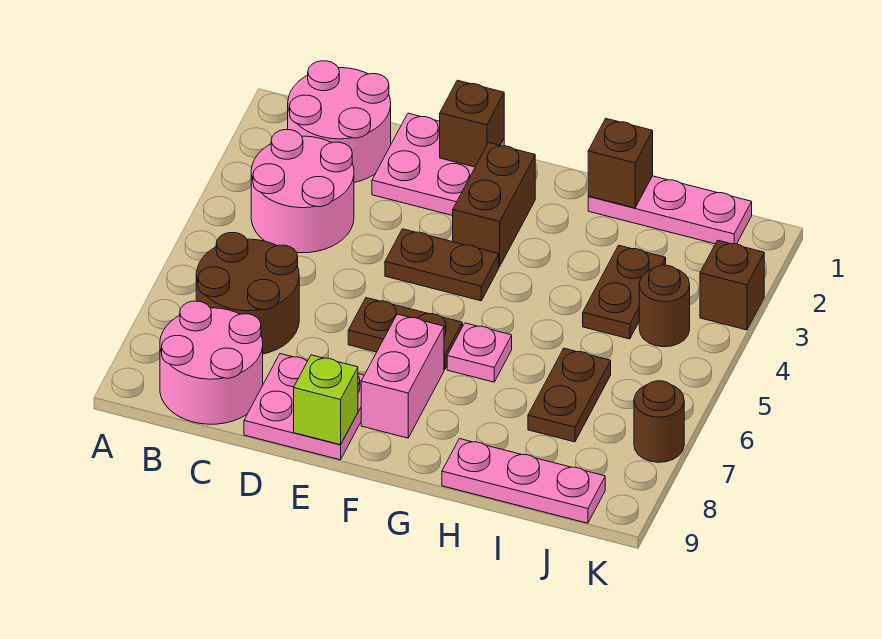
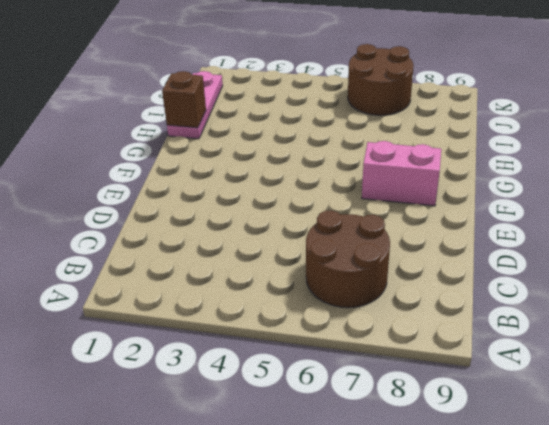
brown round brick J6:K7 level 1 -> brown round brick K7 level 1
none -> pink round brick B1:C2 level 1
none -> pink round brick B3:C4 level 1
none -> pink round brick B8:C9 level 1

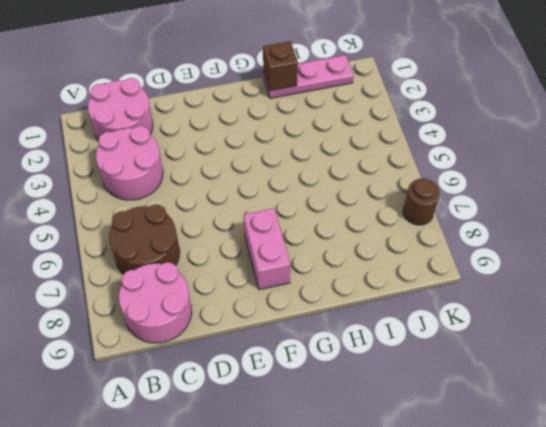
none -> pink plate D1:E2 level 1
none -> pink plate D8:E9 level 1
none -> brown plate E4:F4 level 1

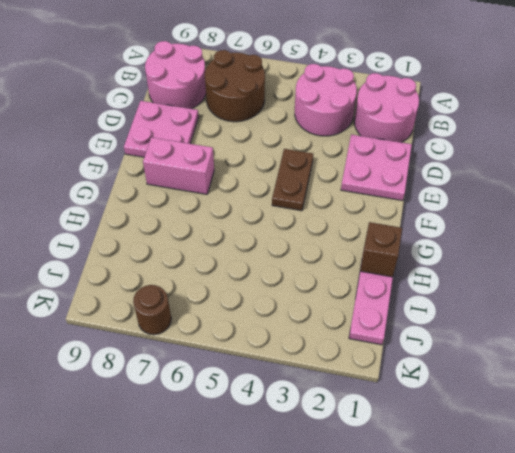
none -> brown plate E6:F6 level 1
none -> brown brick F2:F3 level 1
none -> pink plate G6 level 1

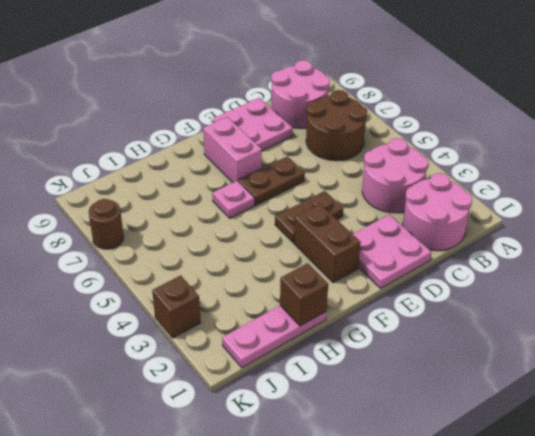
none -> pink plate H9:J9 level 1
none -> brown plate I3:I4 level 1
none -> brown plate I6:I7 level 1

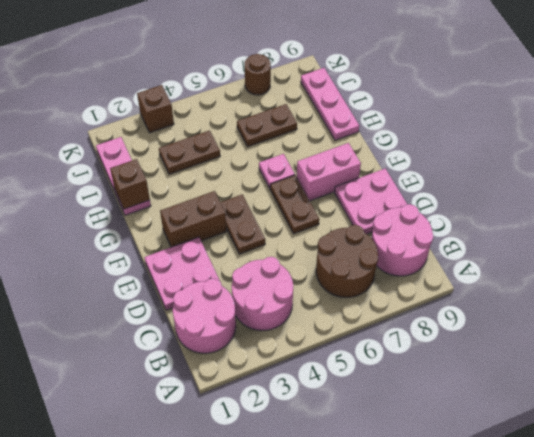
none -> brown round brick J4 level 1
none -> brown brick E1 level 2
none -> lime brick E9 level 2

